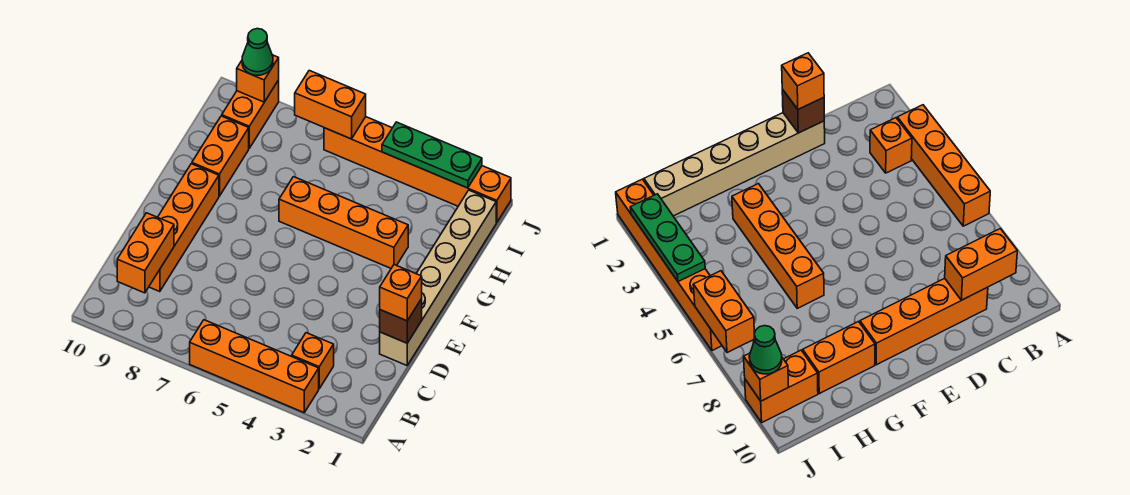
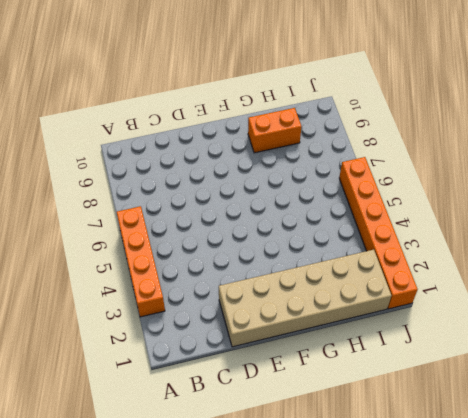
tan brick D1:I2 level 1 -> tan brick D1:I1 level 1
none -> orange brick B3 level 1
none -> orange brick C9:F9 level 1
none -> orange brick G3:G6 level 1

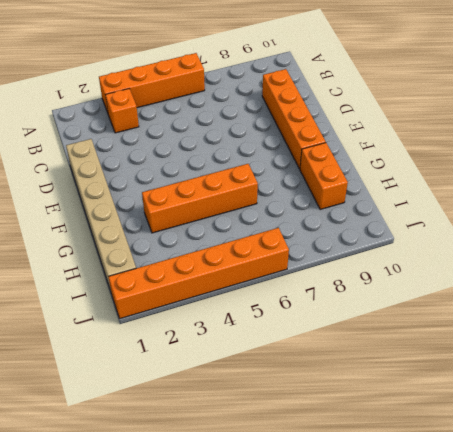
none -> orange brick I9:J9 level 1
none -> orange brick B9:C9 level 2
none -> brown brick D1 level 2

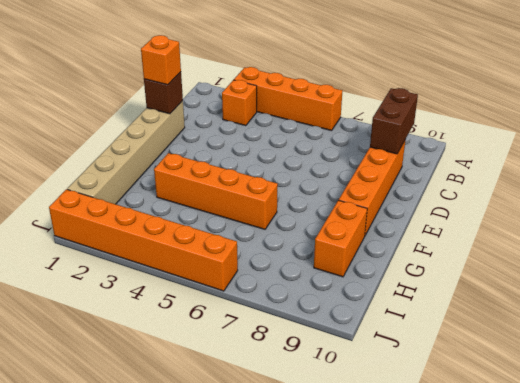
brown brick B9:C9 level 2 -> orange brick B9:C9 level 2
none -> orange brick I9:J9 level 1
none -> green plate J2:J4 level 2
none -> orange brick J6:J7 level 2

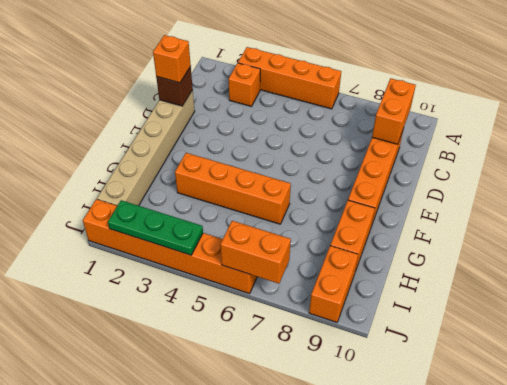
none -> orange brick J9 level 2
none -> green cone J9 level 3

